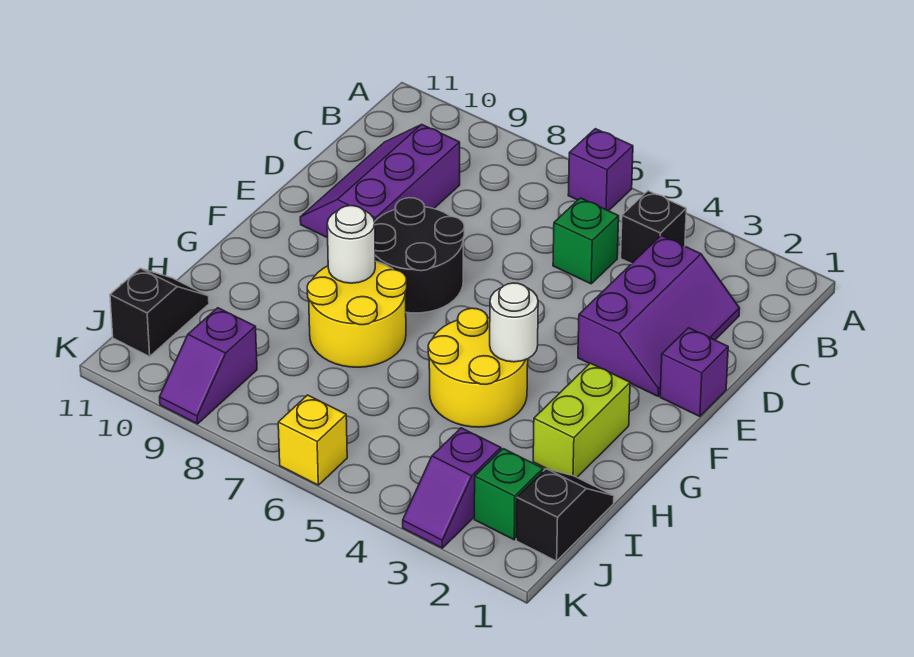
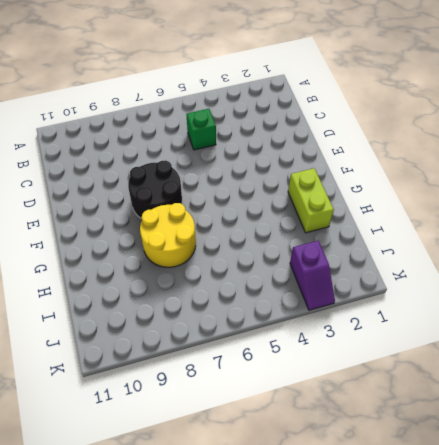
none -> purple brick A6 level 1
none -> black brick B4 level 1
none -> purple slope C2:E3 level 1 top 3

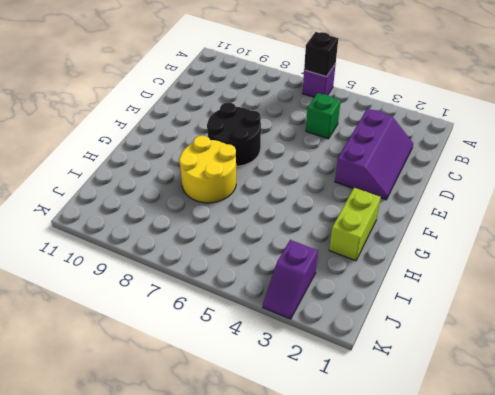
black brick A6 level 2 -> black brick B4 level 1
none -> purple slope C9:E10 level 1 top 9
none -> purple brick E1 level 1
none -> yellow round brick G4:H5 level 1

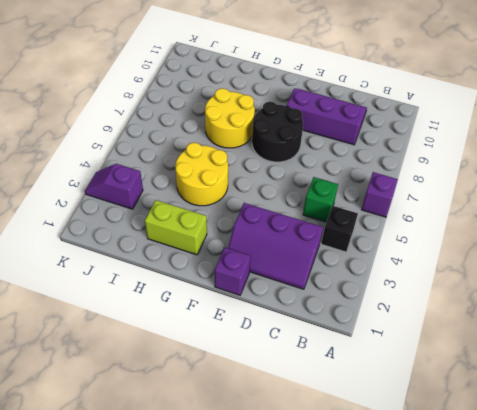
none -> black slope I1:J1 level 1 top J
none -> black slope I11:J11 level 1 top J
none -> green brick J2 level 1

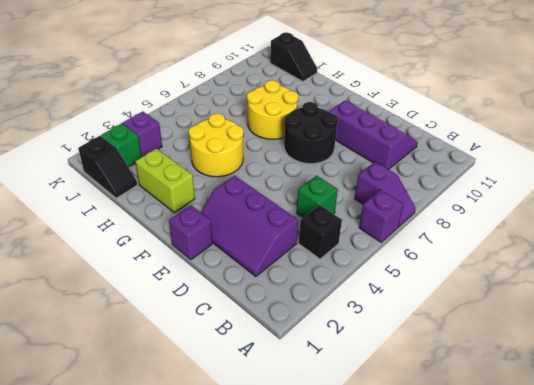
purple slope A7:B7 level 1 top B -> purple slope J9:K9 level 1 top J
none -> yellow brick K6 level 1
none -> white round brick G4 level 2
none -> white round brick G8 level 2

